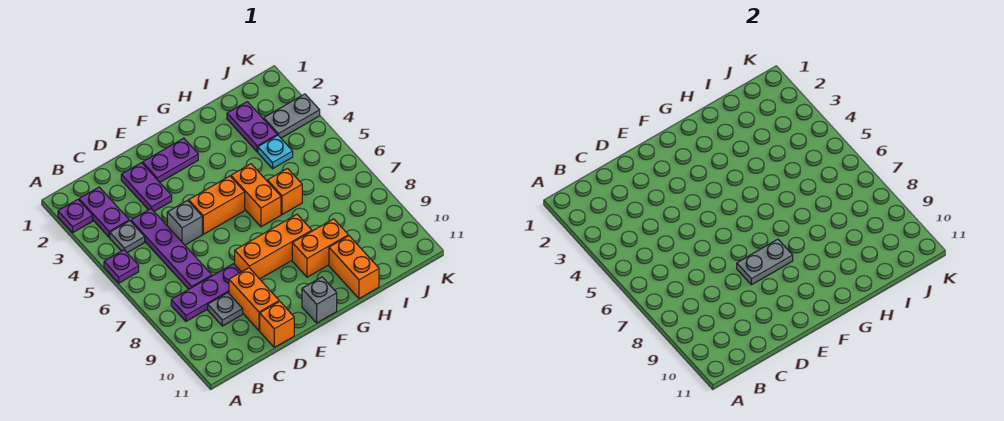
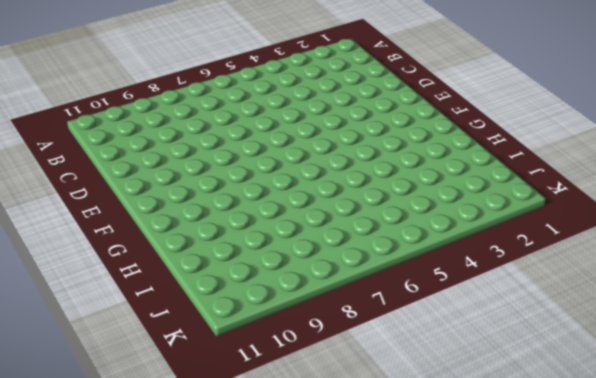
none -> purple plate A2 level 1
none -> purple plate A5 level 1
none -> purple plate B2:B3 level 1

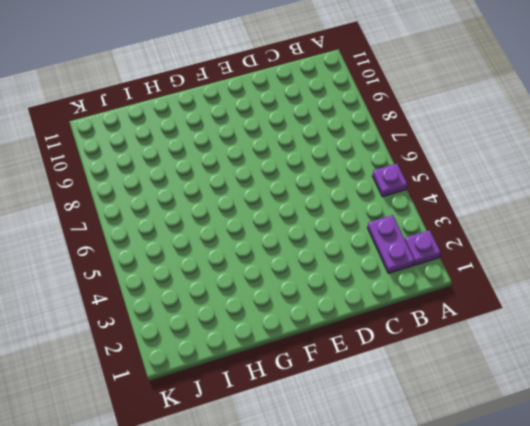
none -> grey plate B4 level 1
none -> purple plate B8:D8 level 1
none -> purple plate C4:C7 level 1

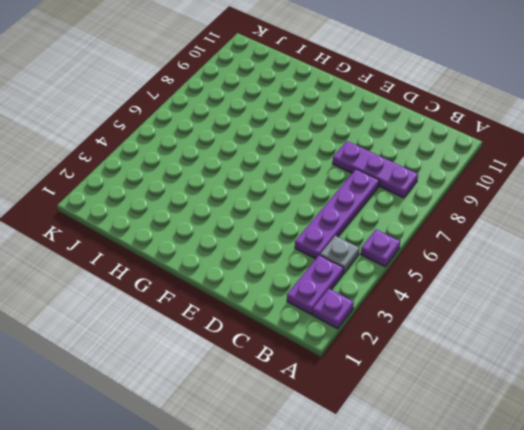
none -> grey plate C9 level 1
none -> purple plate D2:D3 level 1
none -> grey brick D5 level 1

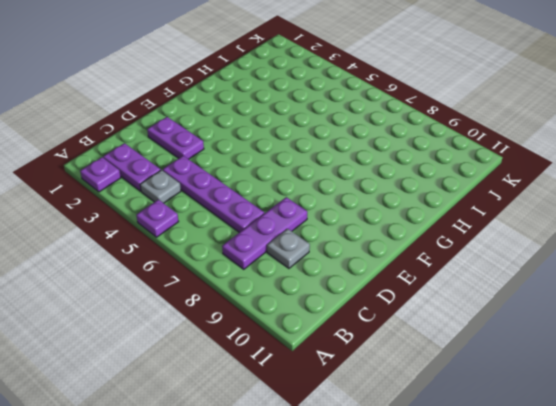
none -> grey brick D5 level 1
none -> orange brick D9:D10 level 1
none -> orange brick D11 level 1

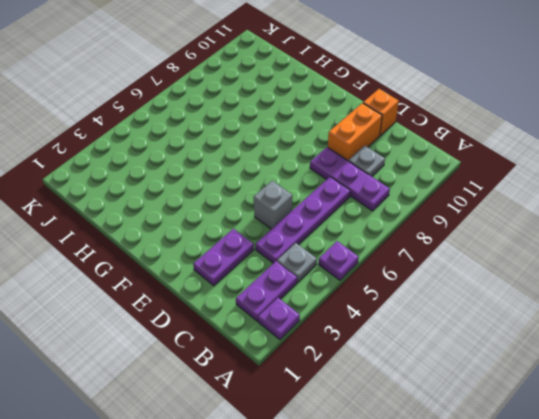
none -> purple plate E2:F2 level 1
none -> orange brick E5:F5 level 1
none -> orange brick E8:G8 level 1

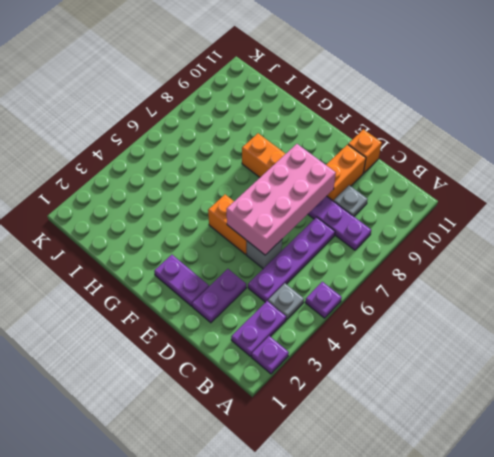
pink brick D5:E8 level 2 -> grey plate E8:F8 level 2
none -> grey brick F11 level 1
none -> orange brick G5:G6 level 1
none -> orange brick G9:H9 level 1

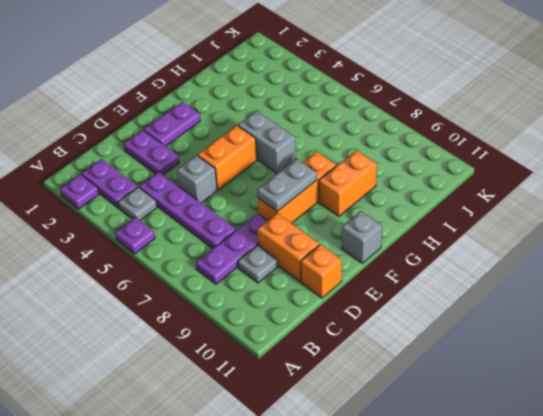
grey brick G5:G6 level 1 -> orange brick G5:G6 level 1
none -> orange brick H6 level 1
none -> orange brick H10:H11 level 1
none -> purple plate I2:I3 level 1

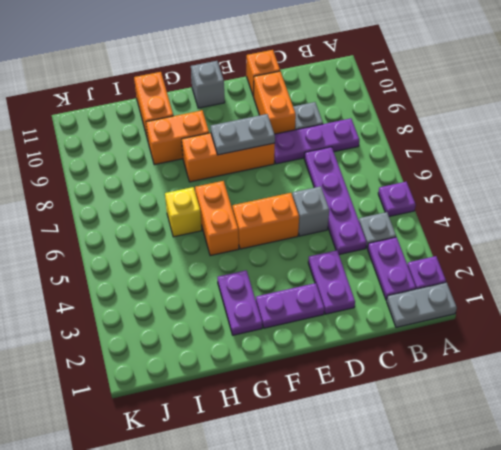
grey plate A1:B1 level 1 -> grey plate J3:K3 level 1
purple plate G2:G3 level 1 -> purple plate I2:I3 level 1
yellow brick H6 level 1 -> orange brick H6 level 1
none -> cyan plate I4 level 1

